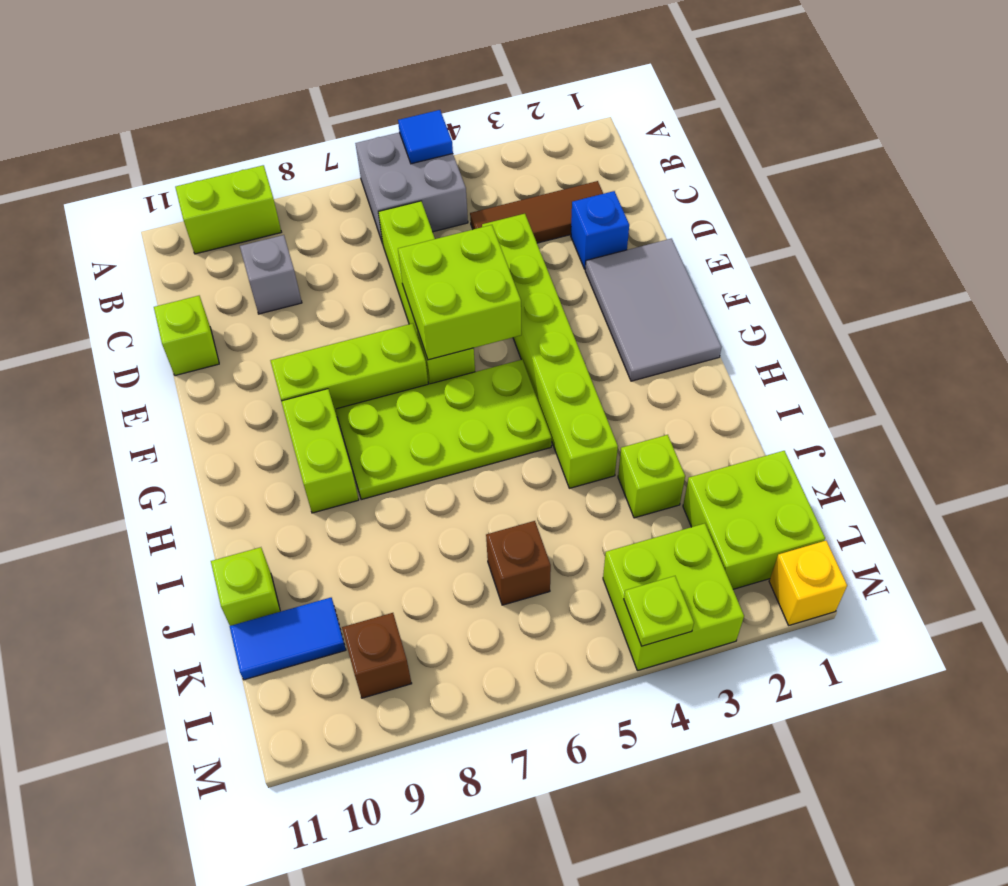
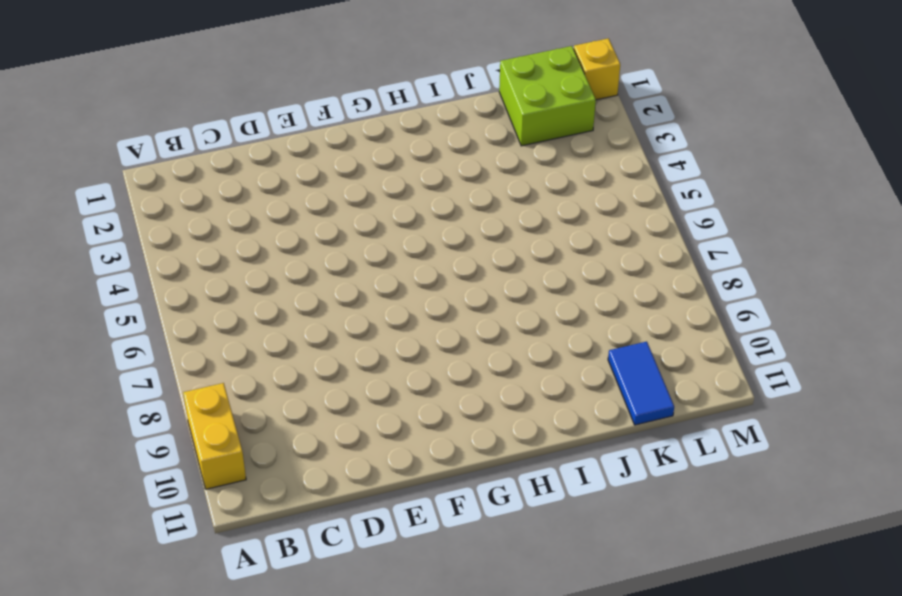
yellow brick A9:A10 level 1 -> lime brick A9:A10 level 1
none -> grey brick A5:B6 level 1
none -> brown tile C2:C4 level 1
none -> lime brick C6:F6 level 1

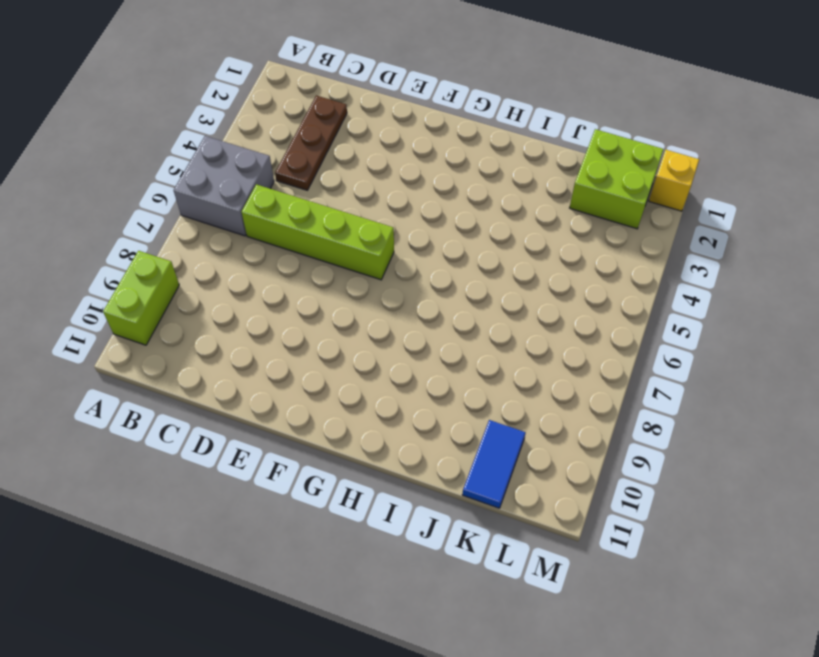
brown plate C2:C4 level 1 -> brown tile C2:C4 level 1
none -> grey brick C9 level 1
none -> blue brick D2 level 1
none -> lime brick D4:I4 level 1

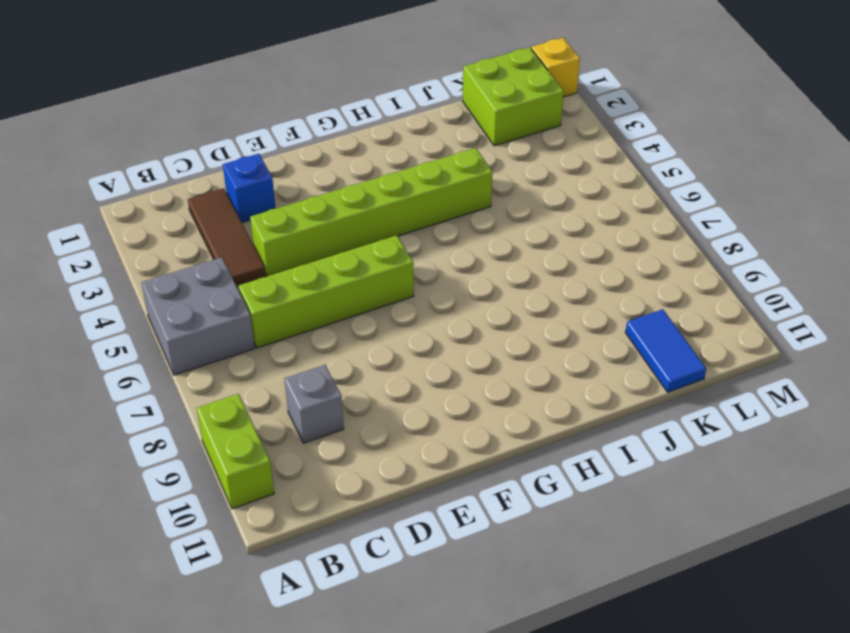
none -> lime brick D11 level 1
none -> grey tile E1:G2 level 1
none -> lime brick F7:F9 level 1

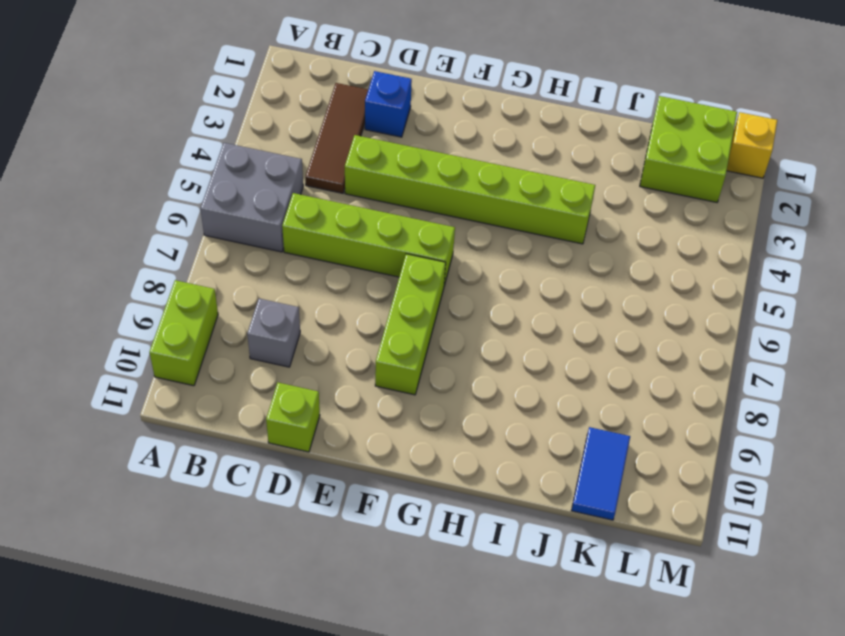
none -> grey tile E1:G2 level 1
none -> lime plate G5:H8 level 1
none -> lime brick G9:H9 level 1

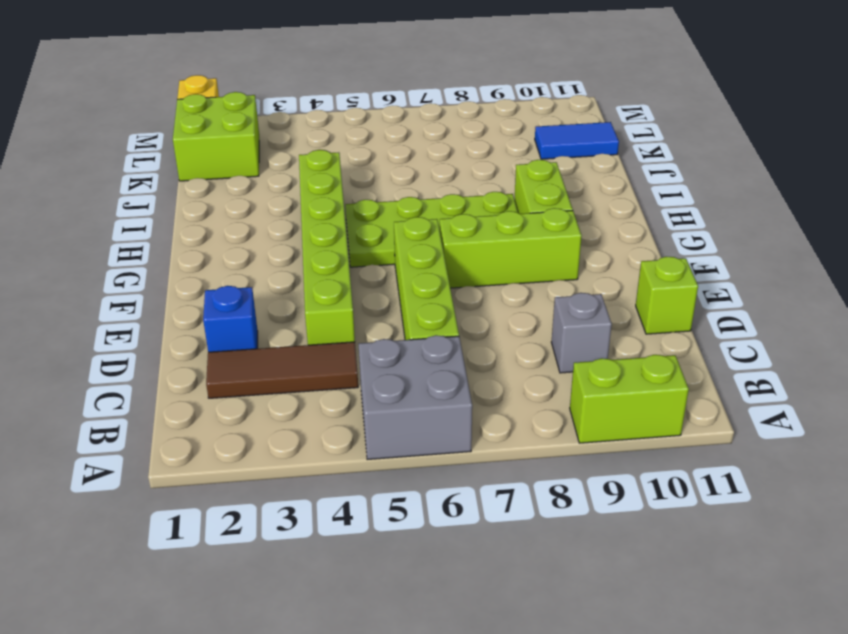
none -> grey tile E1:G2 level 1
none -> lime brick J3 level 1
none -> lime brick J11 level 1

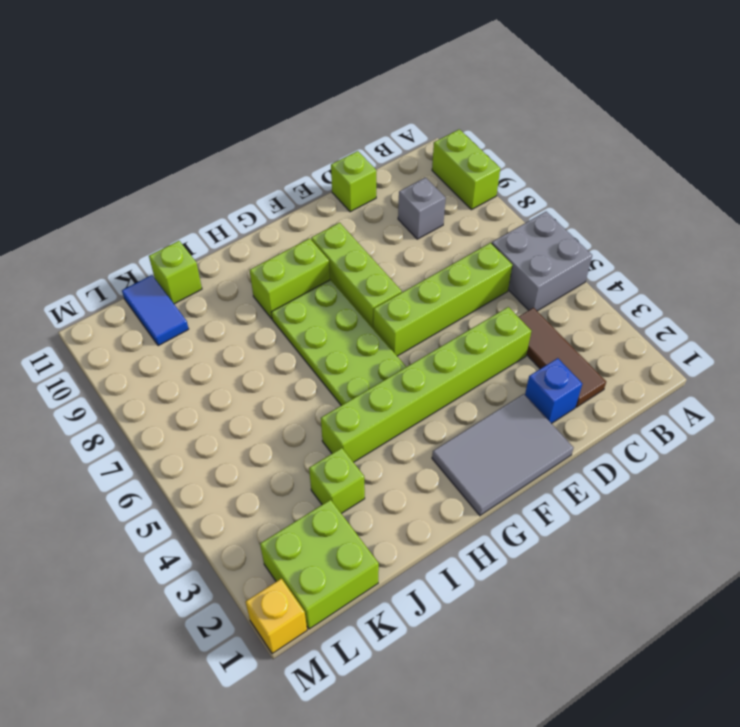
none -> brown brick K6 level 1
none -> lime brick L3:M4 level 1
none -> brown brick L9 level 1

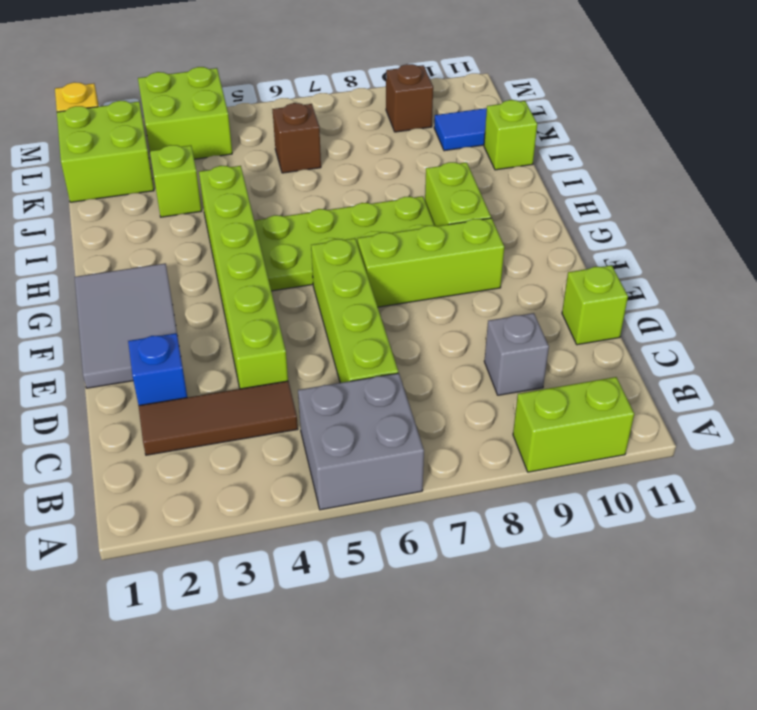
none -> blue tile A5 level 2
none -> lime brick E5:F6 level 2
none -> lime plate M4 level 2

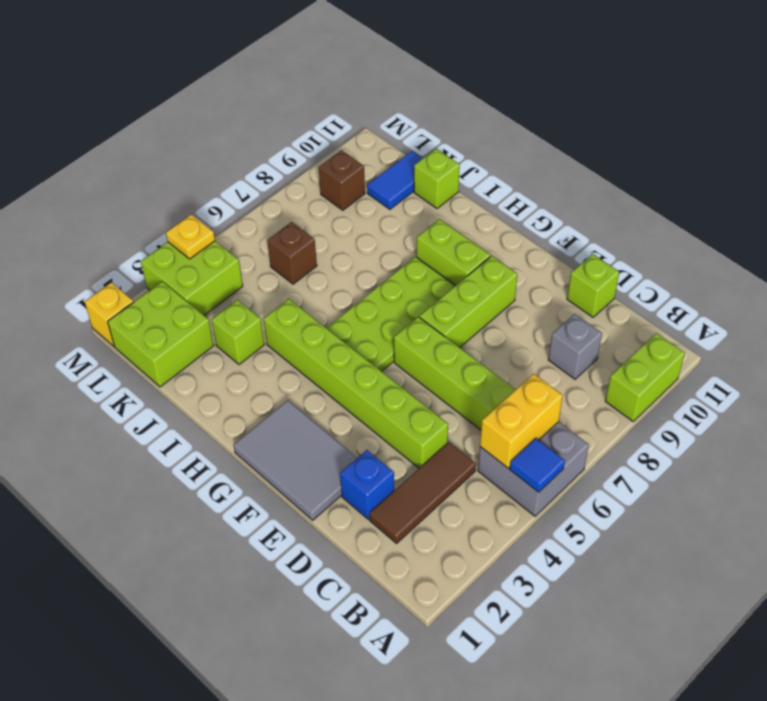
yellow brick B5:B6 level 2 -> none
yellow plate M4 level 2 -> lime plate M4 level 2
none -> lime brick E5:F6 level 2

